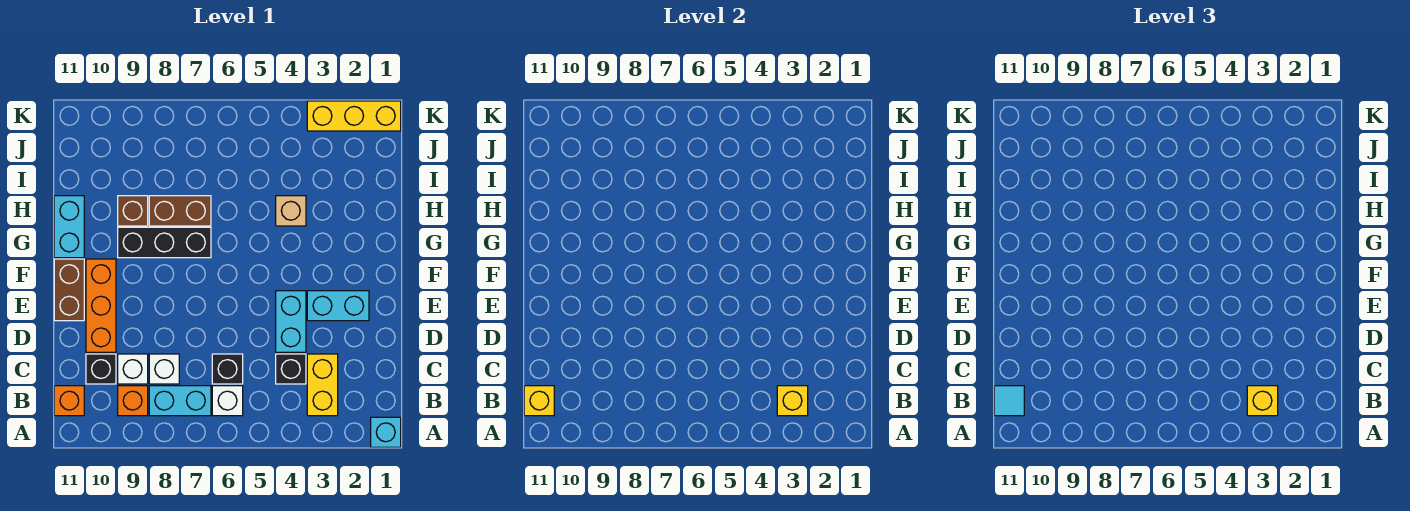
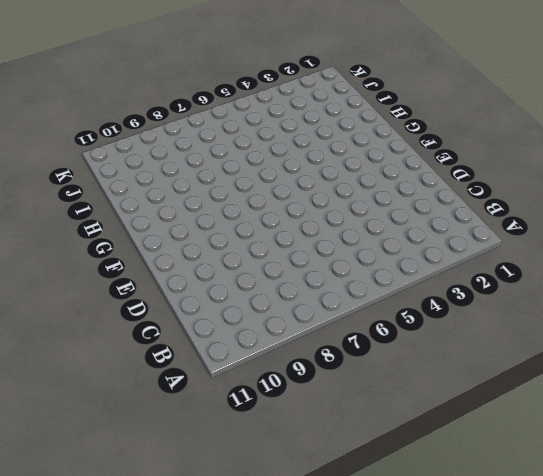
none -> cyan brick A1 level 1
none -> yellow brick B3:C3 level 1
none -> white brick B6 level 1

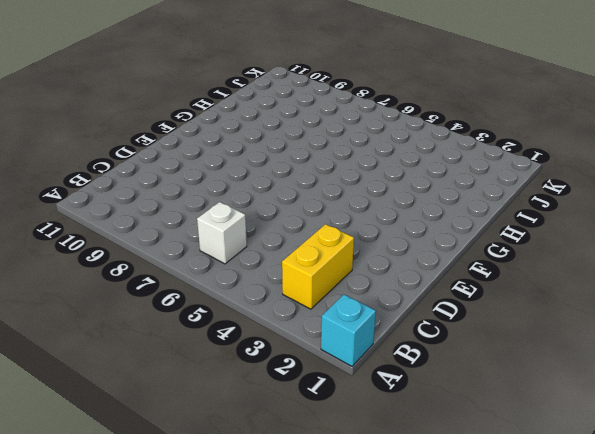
none -> cyan brick B7:B8 level 1
none -> orange brick B9 level 1
none -> orange brick B11 level 1

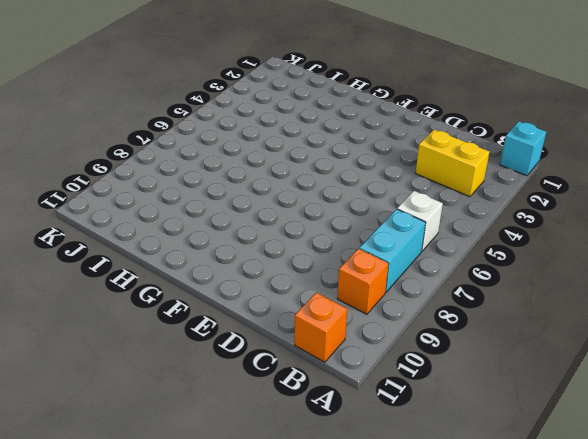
none -> black brick C4 level 1
none -> black brick C6 level 1
none -> white brick C8 level 1

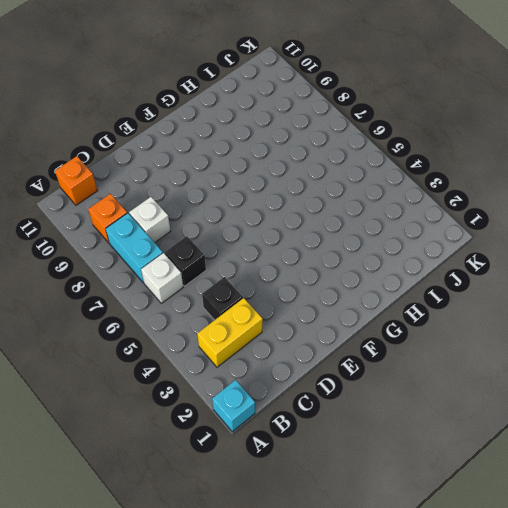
none -> white brick C9 level 1
none -> black brick C10 level 1
none -> cyan brick D4:E4 level 1

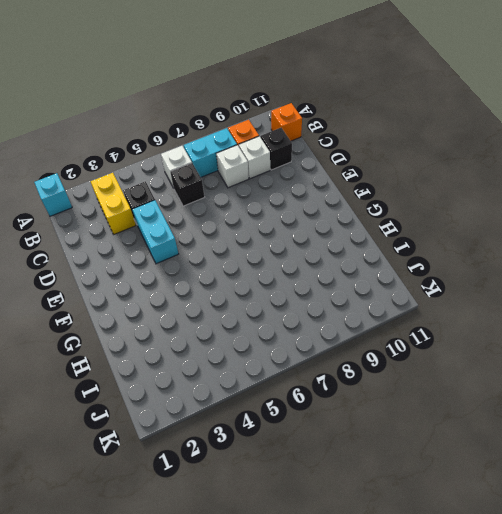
none -> orange brick D10:F10 level 1
none -> cyan brick E2:E3 level 1
none -> brown brick E11:F11 level 1

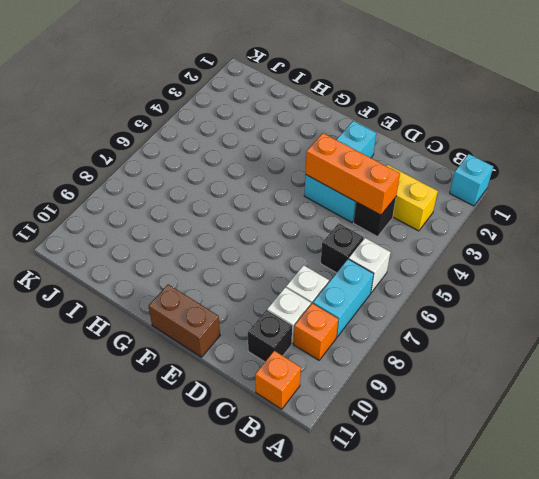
orange brick C4:E4 level 2 -> orange brick D10:F10 level 1
none -> black brick G7:G9 level 1
none -> cyan brick G11:H11 level 1
none -> tan brick H4 level 1

